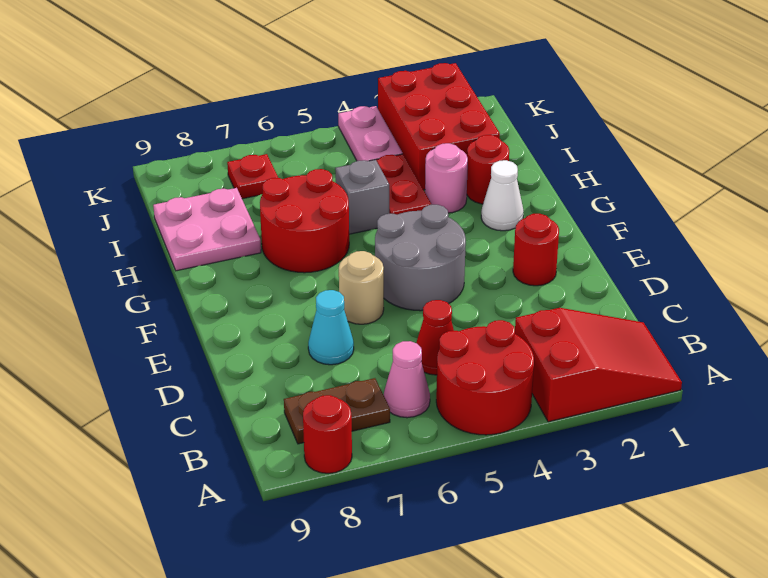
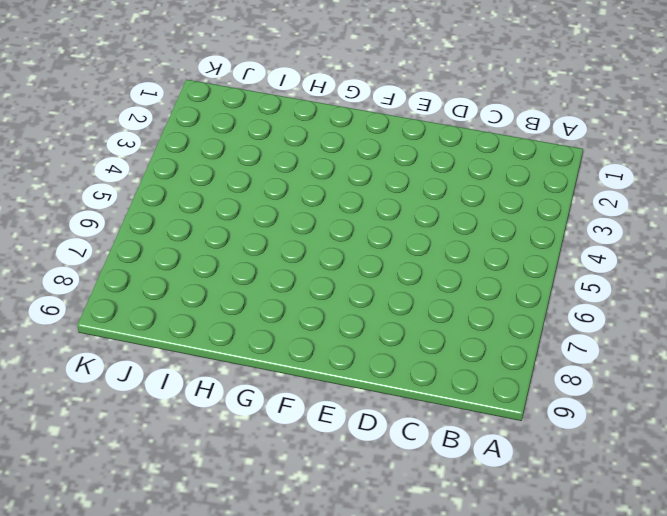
none -> red slope A1:B3 level 1 top 3
none -> red round brick A4:B5 level 1
none -> red round brick A8 level 1

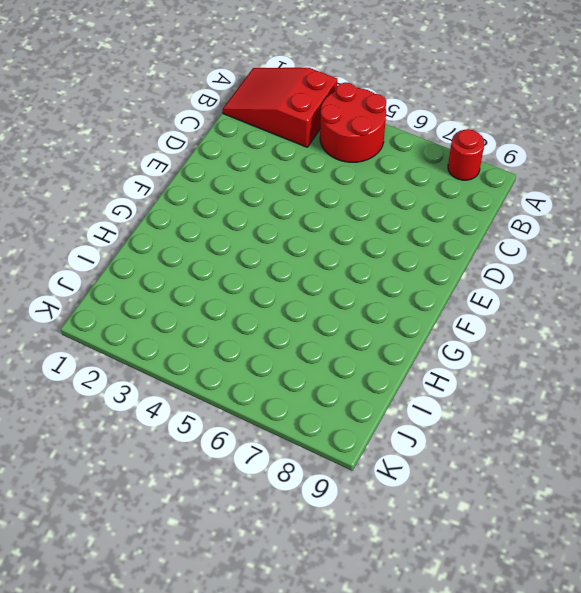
none -> pink cone B6 level 1
none -> brown plate B7:B8 level 1
none -> red cone C5 level 1

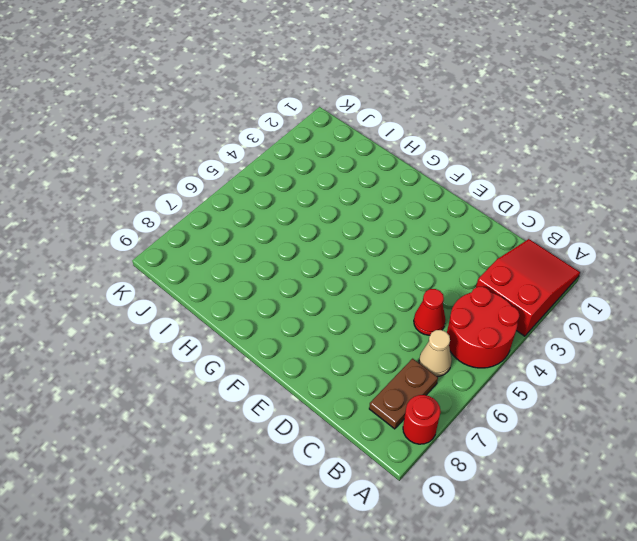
tan cone B6 level 1 -> pink cone B6 level 1
none -> cyan cone D7 level 1
none -> red round brick E2 level 1
none -> grey round brick E4:F5 level 1

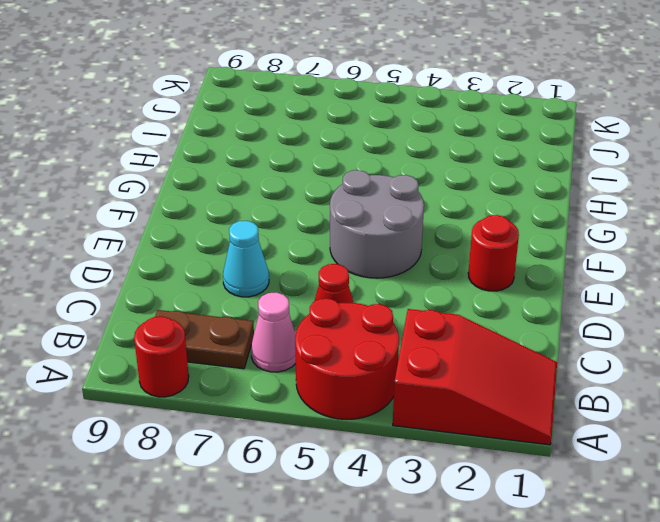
none -> tan round brick E6 level 1
none -> white cone G2 level 1
none -> red round brick G6:H7 level 1

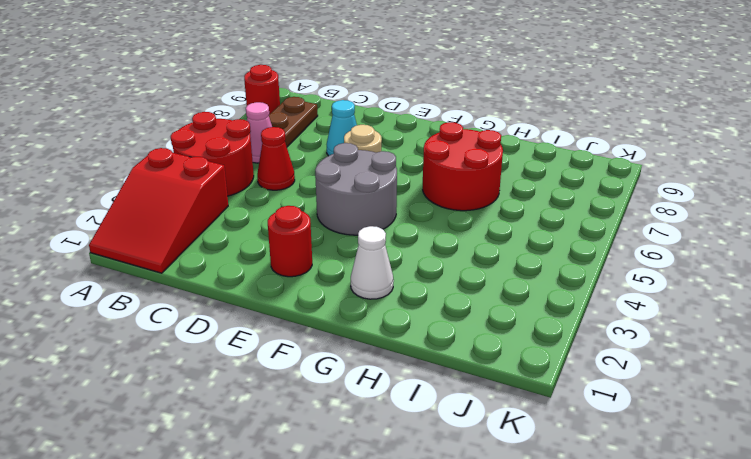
none -> red round brick H2 level 1
none -> pink round brick H3 level 1
none -> red plate H4:I4 level 1

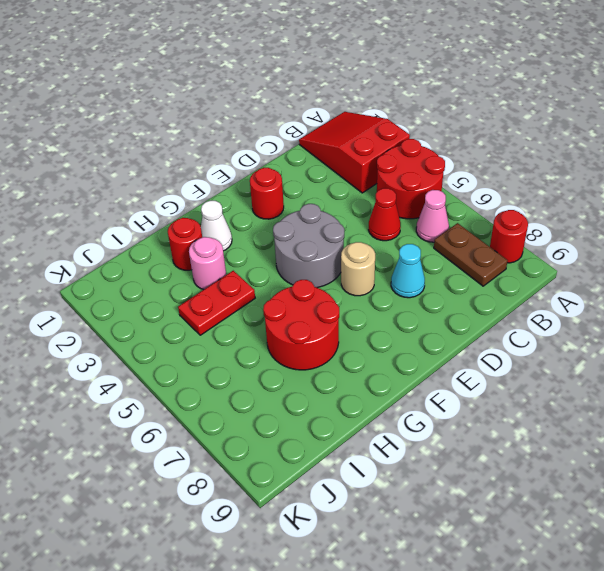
none -> grey brick H5 level 1
none -> pink plate H8:I9 level 1
none -> red brick I2:K3 level 1

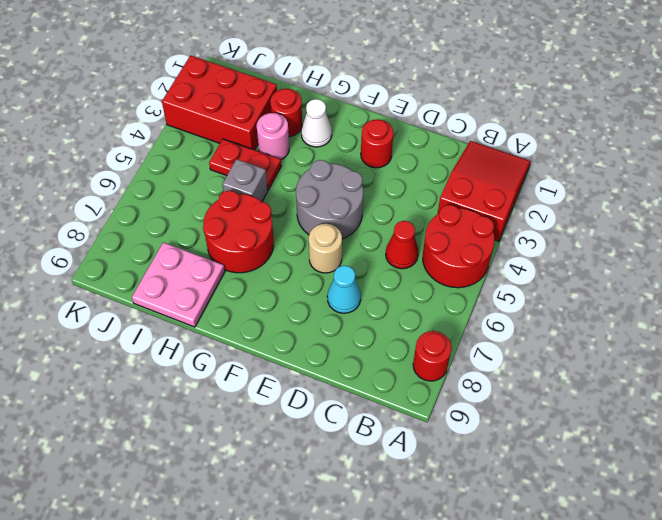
none -> pink cone B6 level 1
none -> brown plate B7:B8 level 1
none -> pink plate J4:K4 level 1

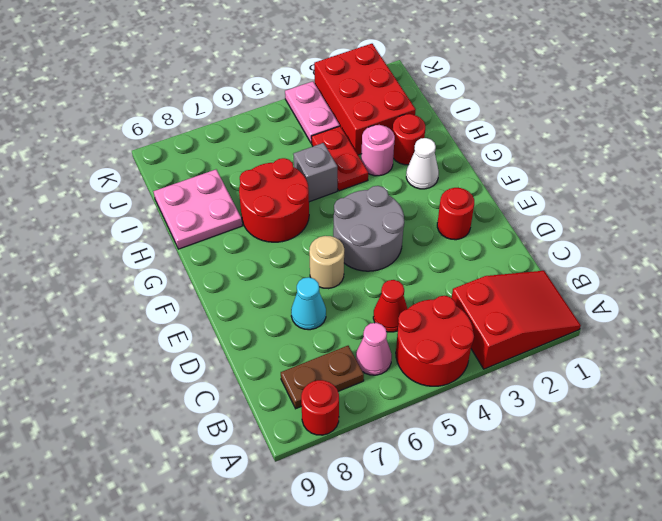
none -> red plate J7 level 1

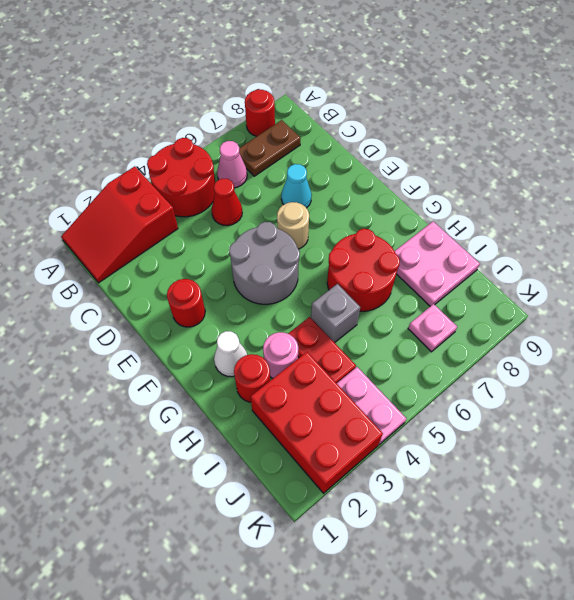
pink plate J7 level 1 -> red plate J7 level 1

